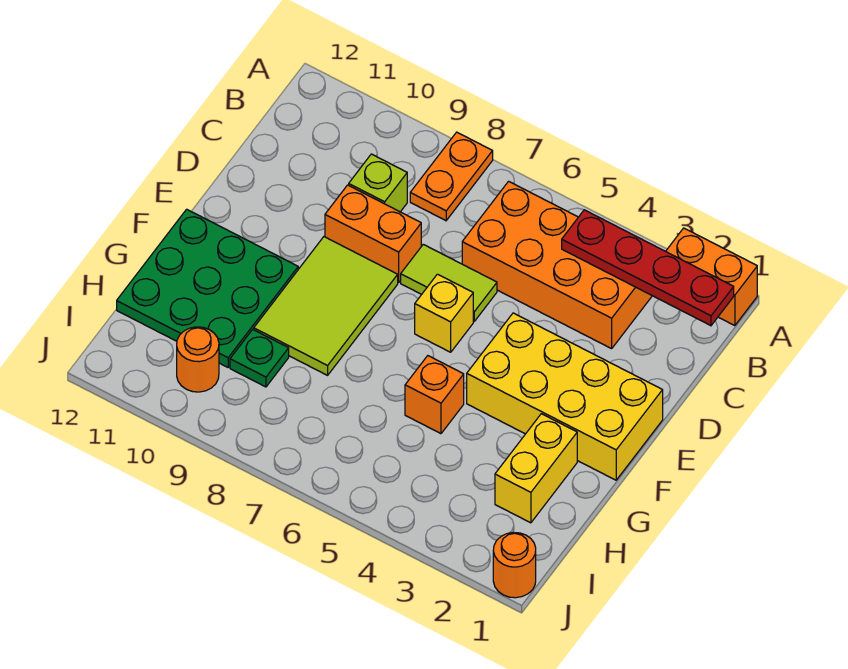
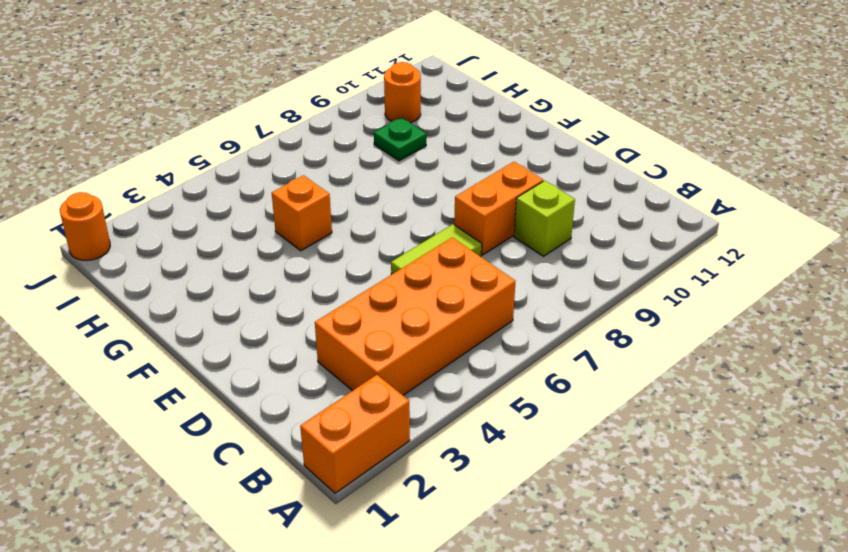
none -> orange plate A8:B8 level 1
none -> yellow brick E1:F4 level 1
none -> yellow brick E6 level 1

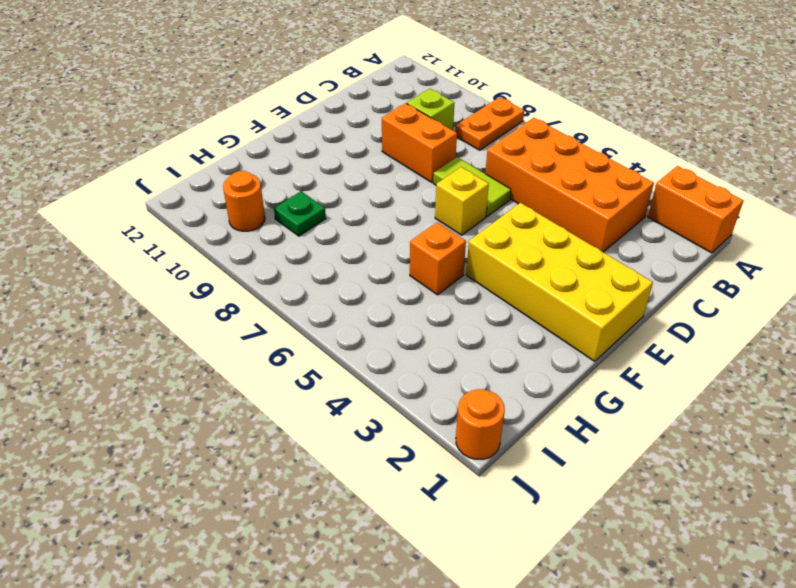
none -> lime tile E8:G9 level 1
none -> green plate F10:H12 level 1
none -> yellow brick G2:H2 level 1

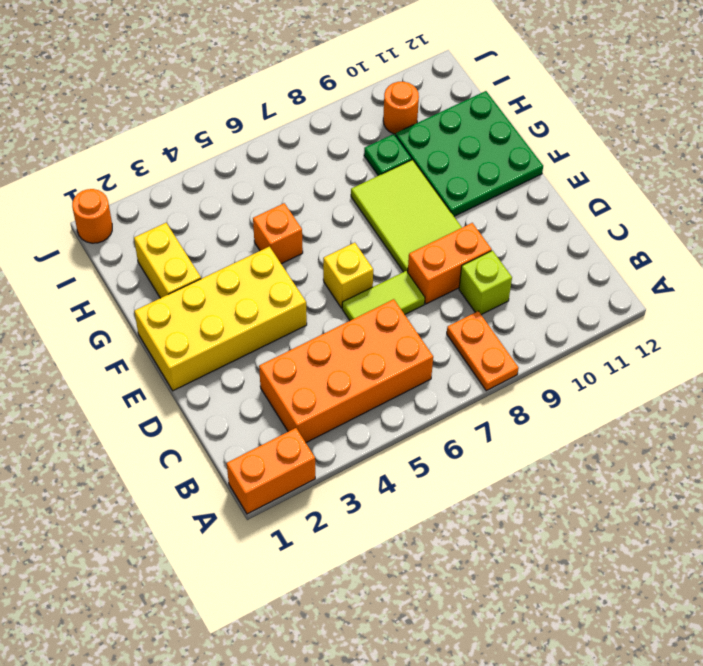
none -> red plate B1:B4 level 2

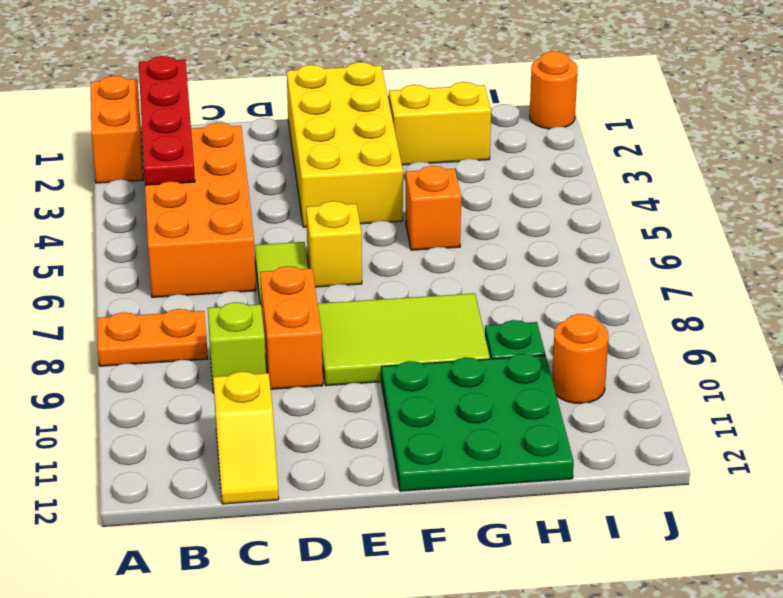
yellow slope C11:C12 level 1 top 11 -> none

